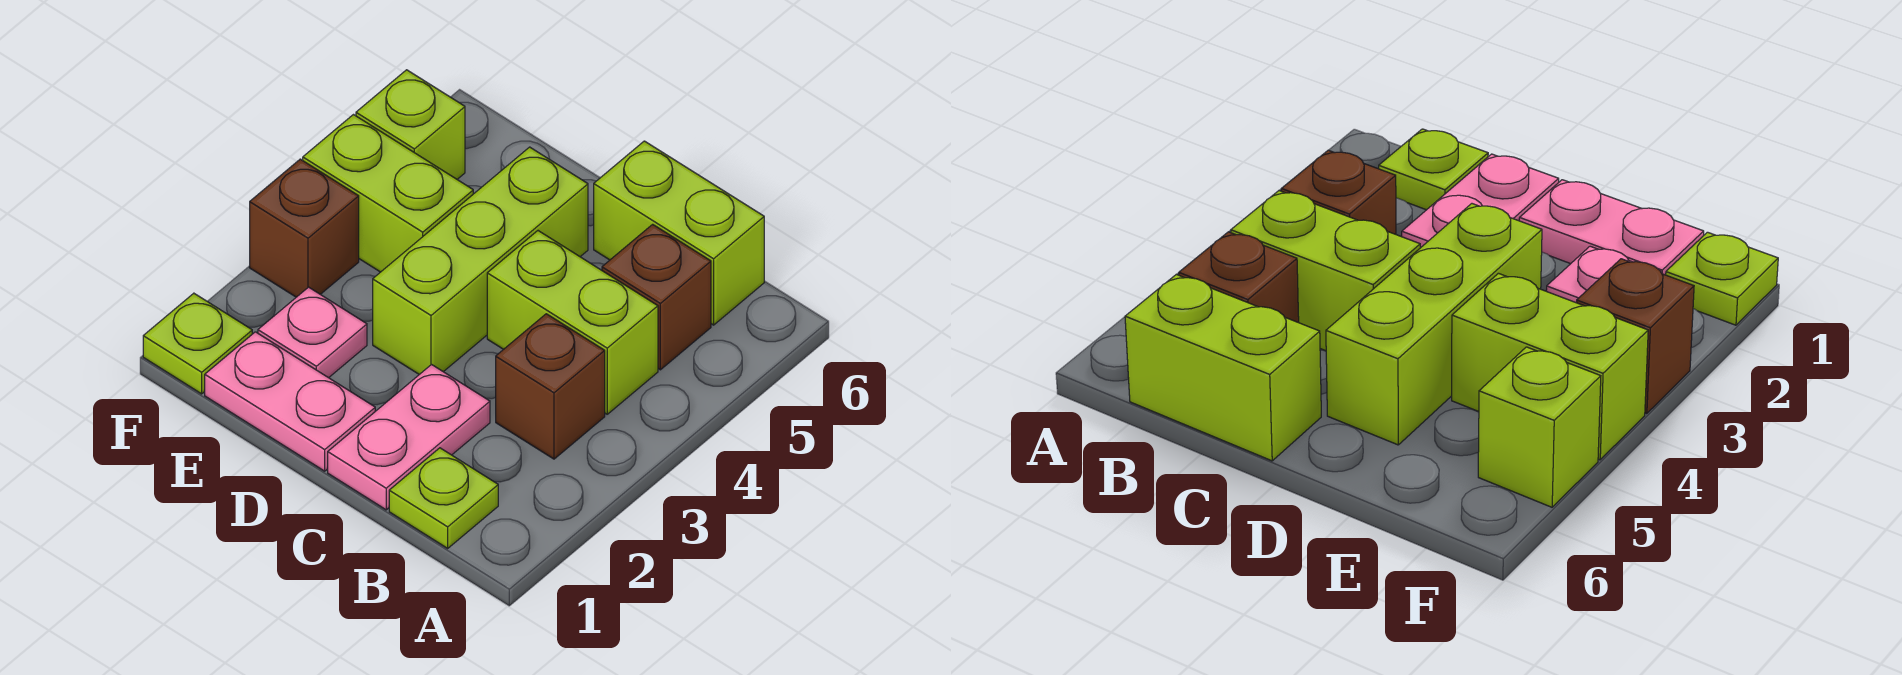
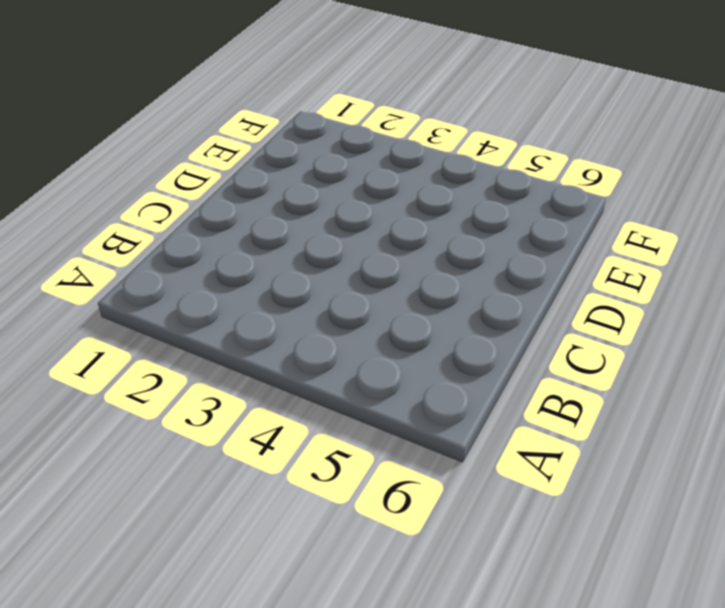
none -> lime plate B1 level 1
none -> brown brick B3 level 1
none -> lime brick B4:C4 level 1

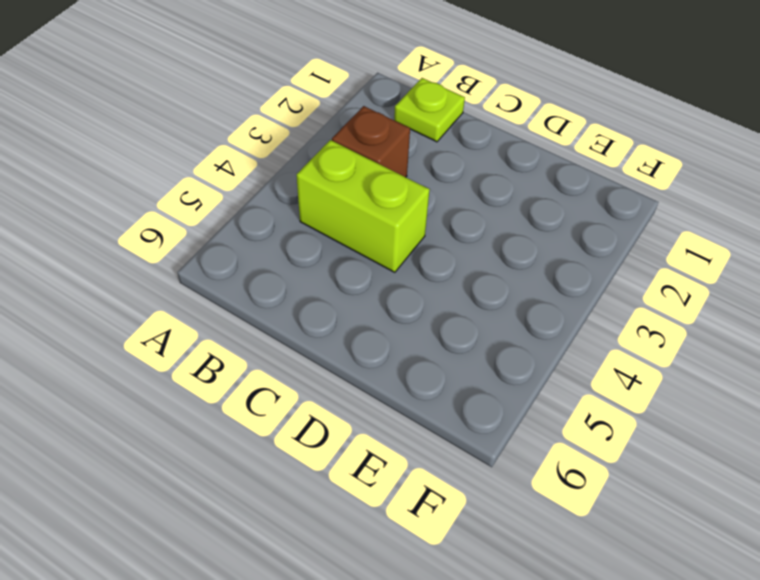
none -> brown brick B5 level 1
none -> lime brick B6:C6 level 1
none -> pink plate C1:C2 level 1

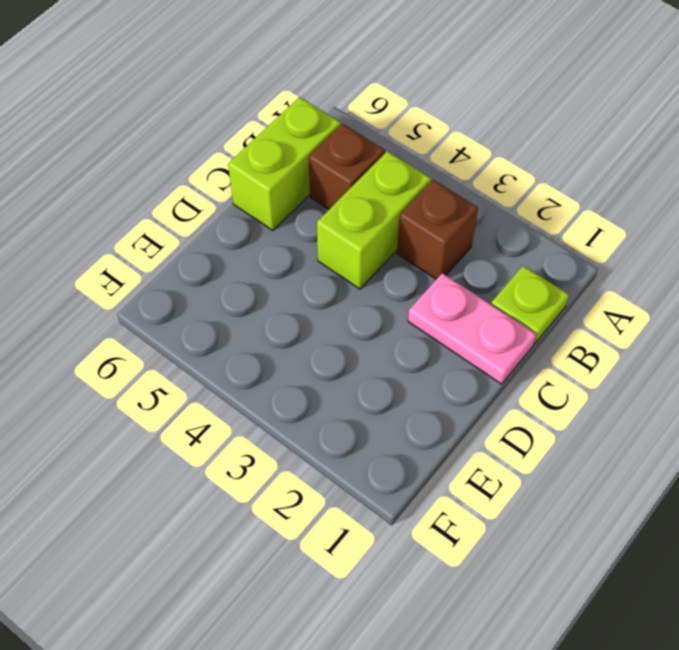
none -> pink plate D1:E1 level 1
none -> lime brick D3:D5 level 1
none -> pink plate E2 level 1

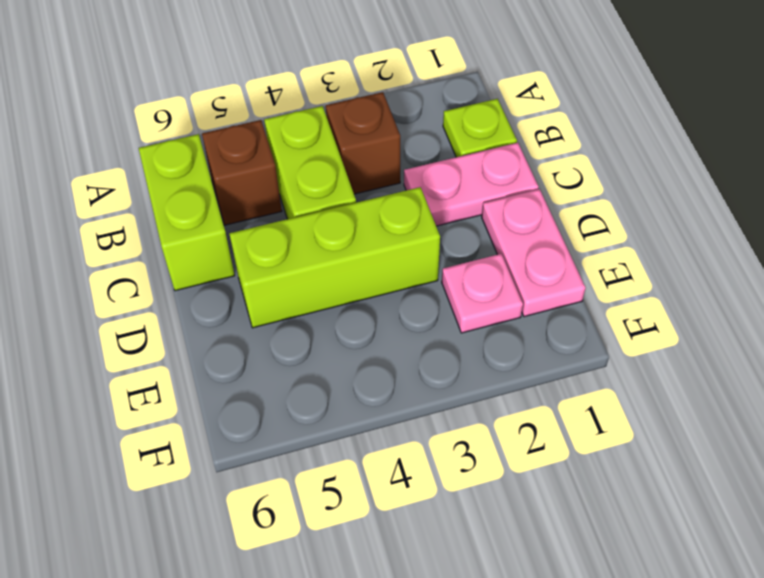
none -> lime brick E4:F4 level 1
none -> lime plate F1 level 1
none -> brown brick F3 level 1

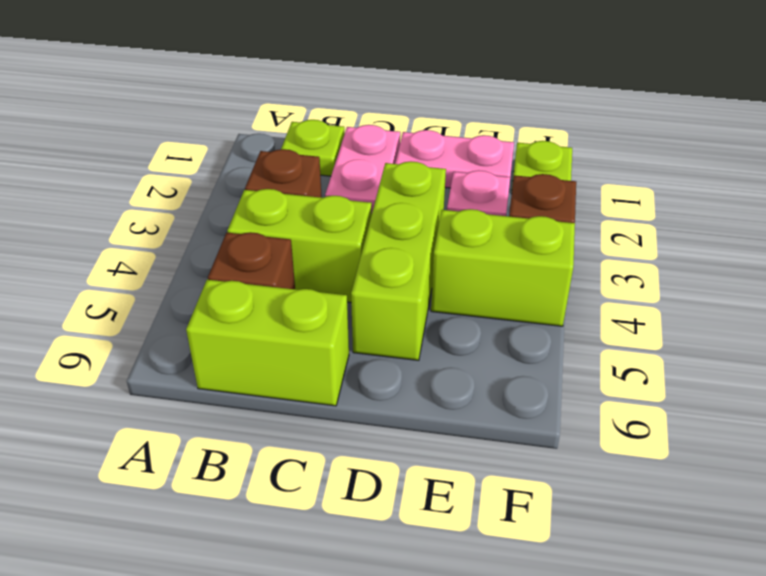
none -> lime brick F5 level 1

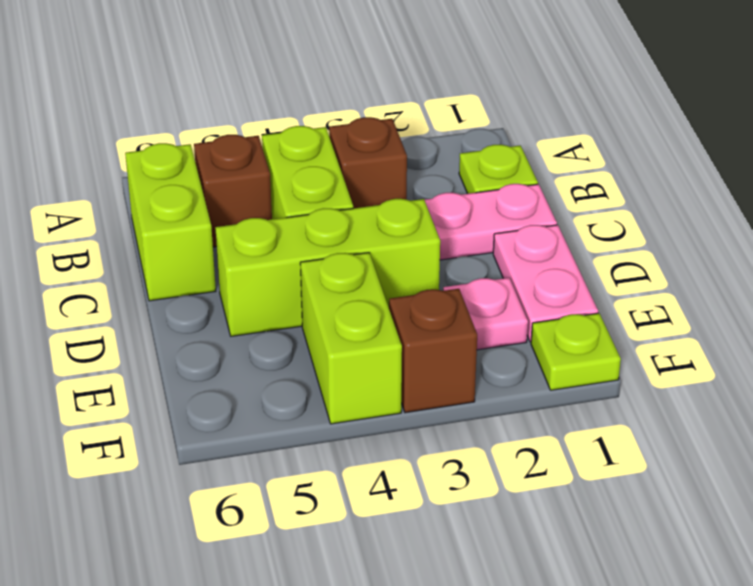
none -> lime brick F5 level 1

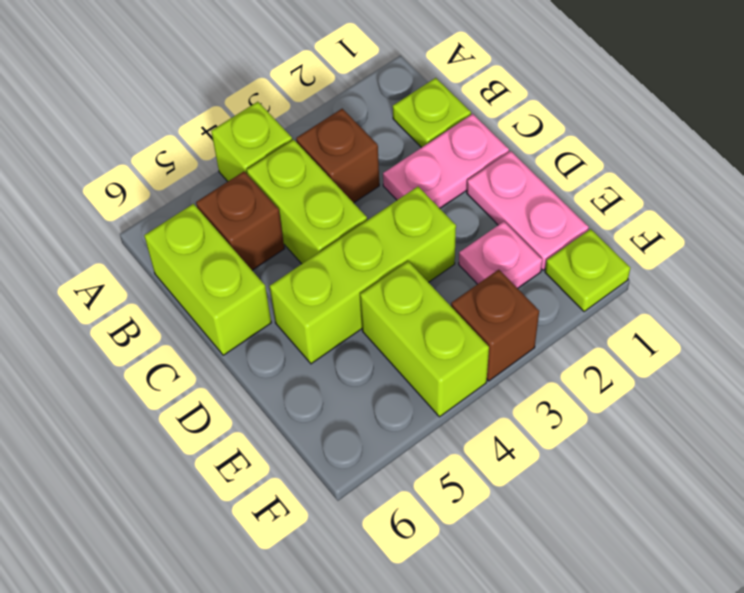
lime brick A4 level 1 -> lime brick F5 level 1

